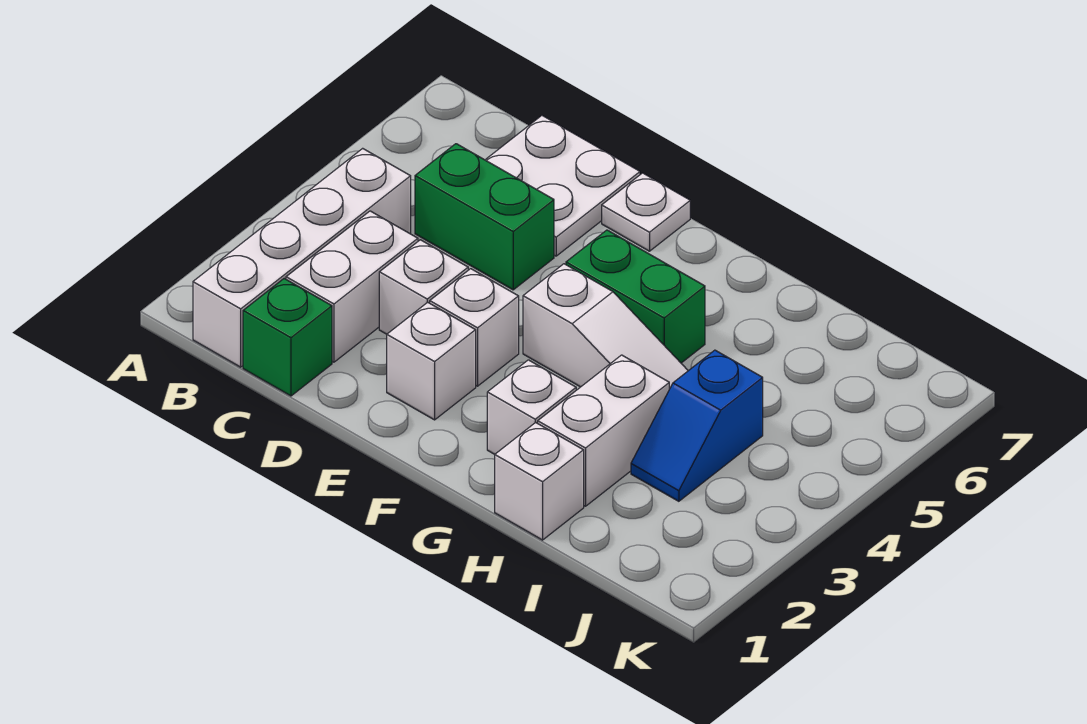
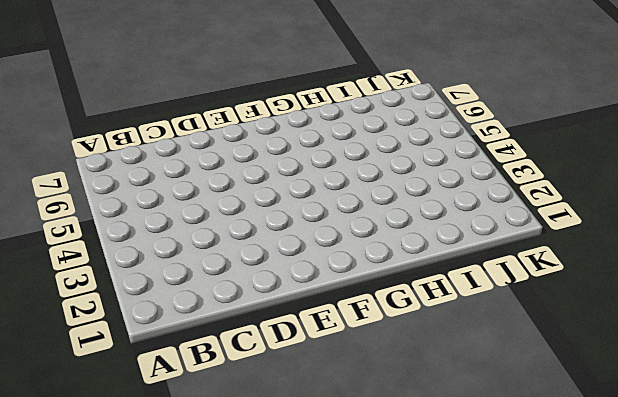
none -> white brick B1:B4 level 1
none -> green brick C1 level 1
none -> white brick C2:C3 level 1

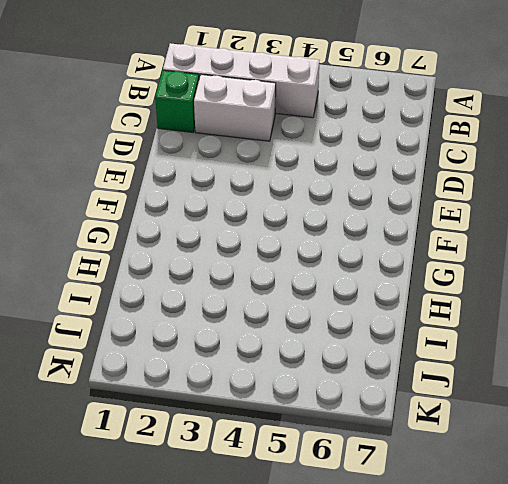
none -> green brick C5:D5 level 1
none -> white plate C6:D7 level 1
none -> white brick D3 level 1

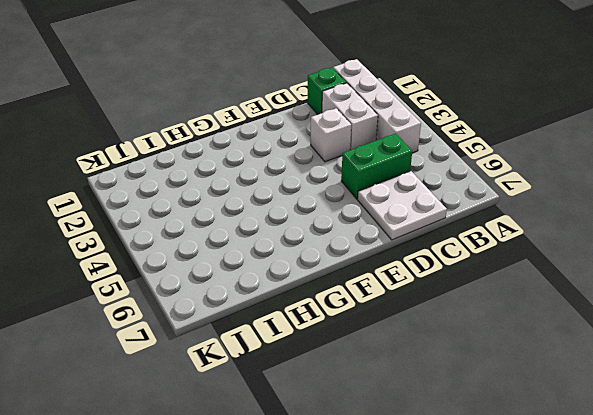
none -> white brick E2 level 1
none -> white brick E3 level 1
none -> white plate E7 level 1

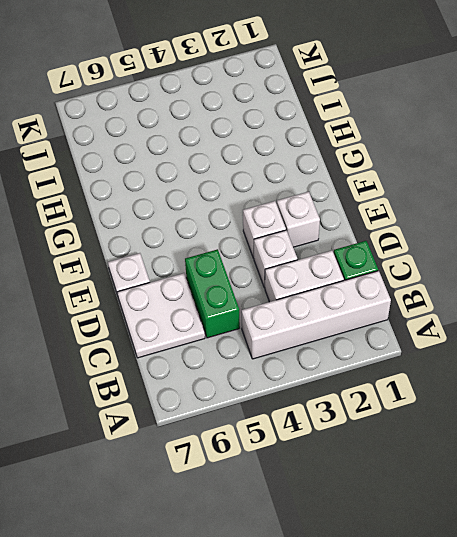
none -> white slope F4:H4 level 1 top F
none -> green brick F5:G5 level 1
none -> white brick G2 level 1

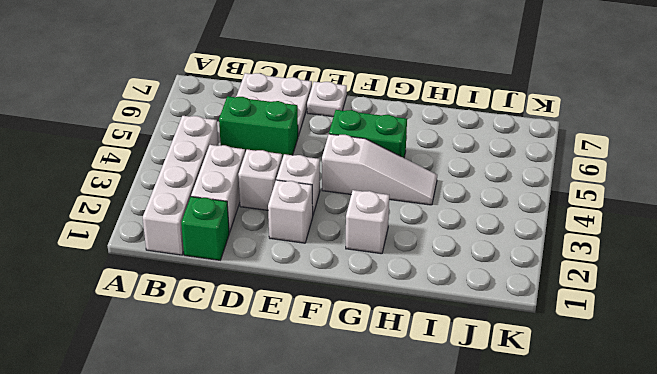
none -> white brick H1 level 1
none -> white brick H2:H3 level 1
none -> blue slope I3:I4 level 1 top 4

